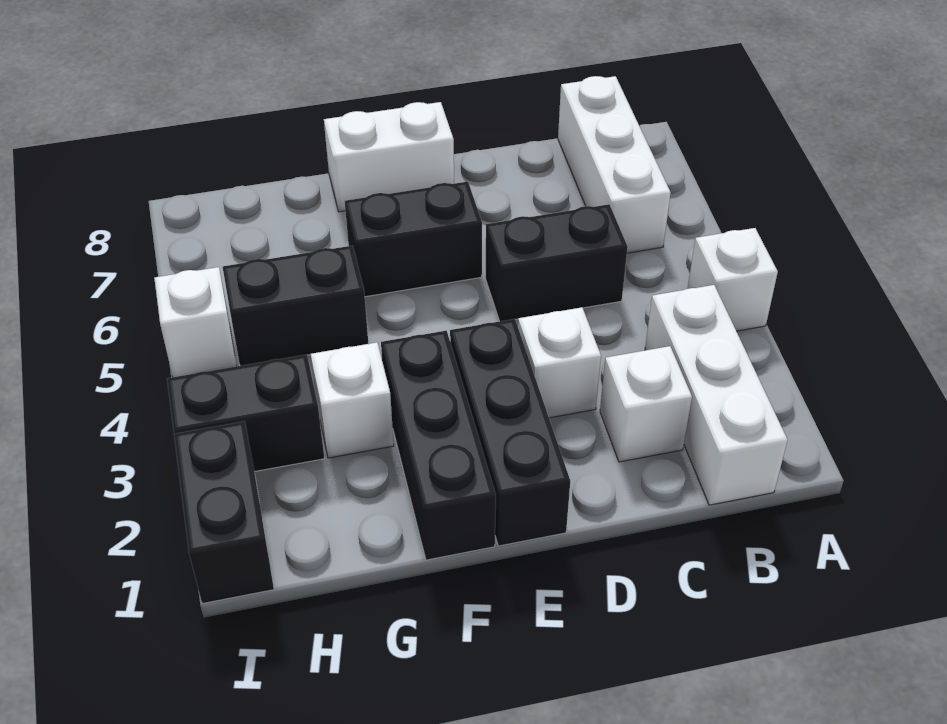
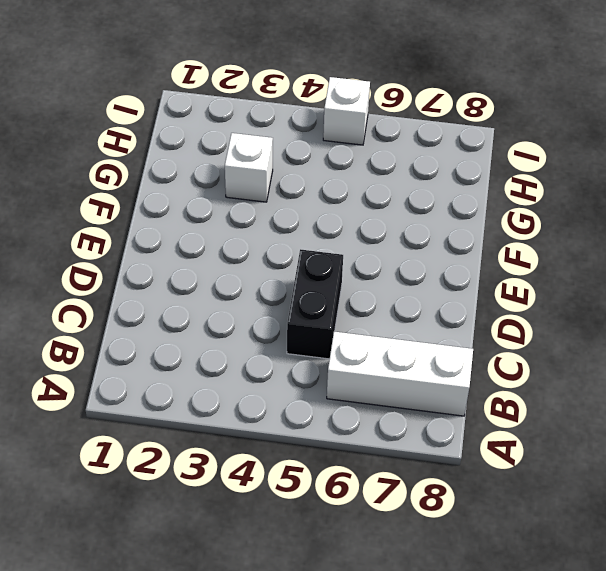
none -> white brick A4 level 1
none -> white brick B1:B3 level 1
none -> white brick C2 level 1

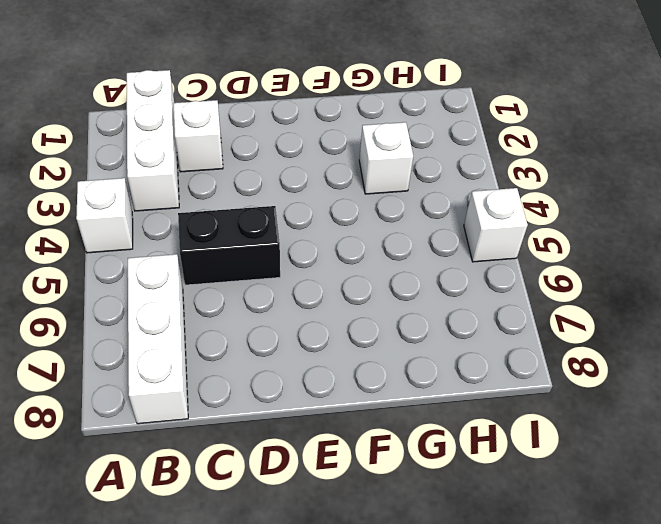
none -> white brick D3 level 1
none -> black brick E1:E3 level 1
none -> black brick E6:F6 level 1

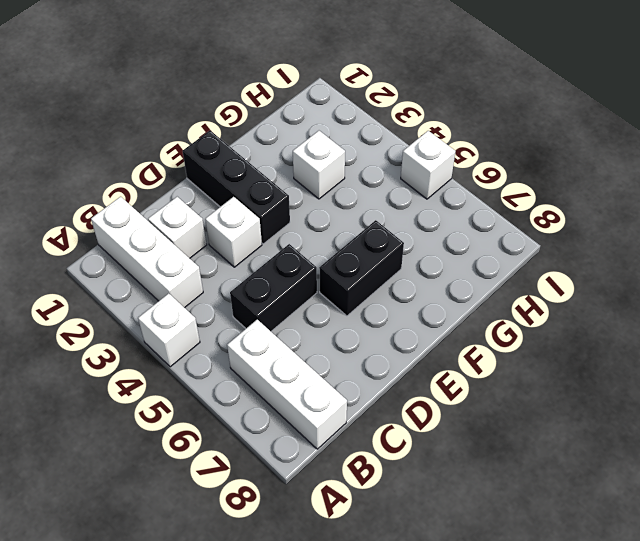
none -> white brick E8:F8 level 1
none -> black brick F1:F3 level 1
none -> black brick G5:H5 level 1

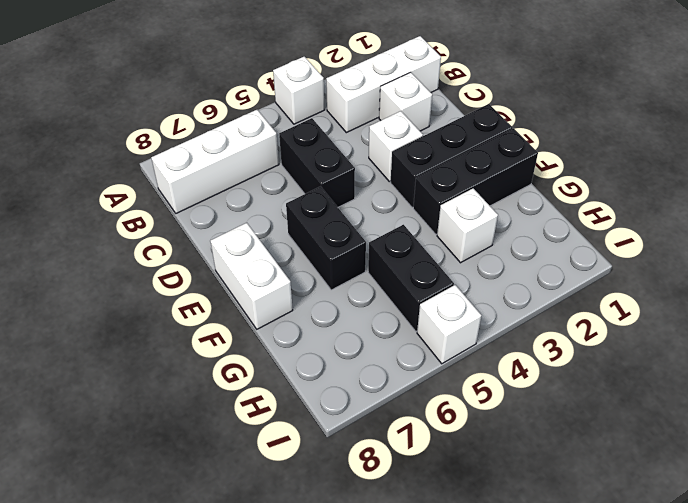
none -> black brick H3:I3 level 1
none -> black brick I1:I2 level 1

